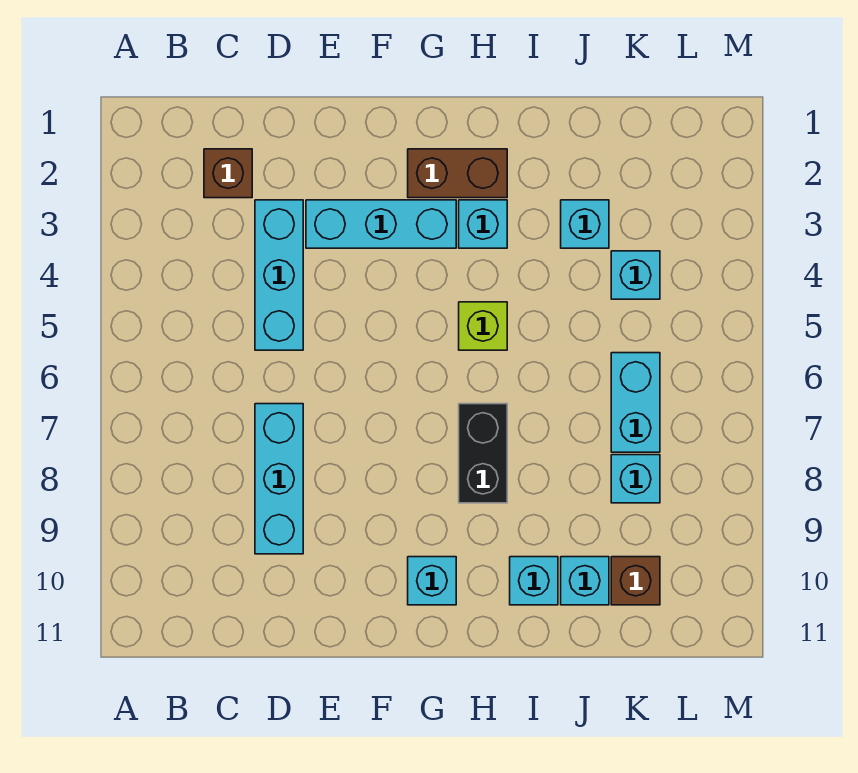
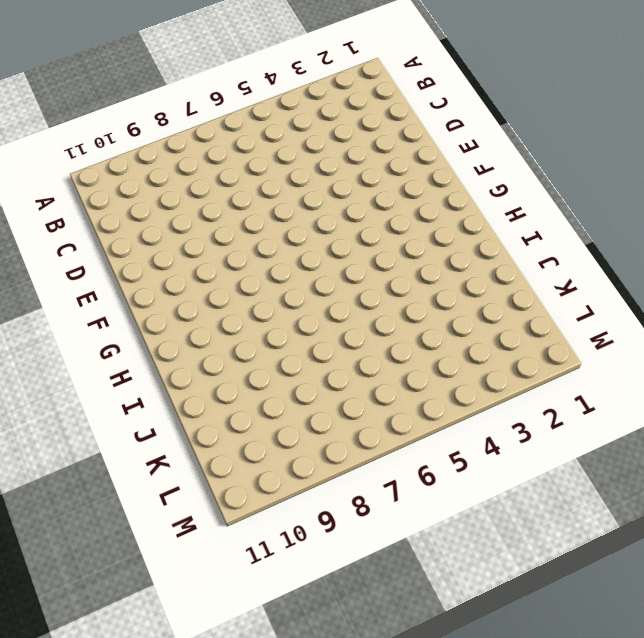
none -> brown brick C2 level 1
none -> cyan brick D3:D5 level 1
none -> cyan brick D7:D9 level 1

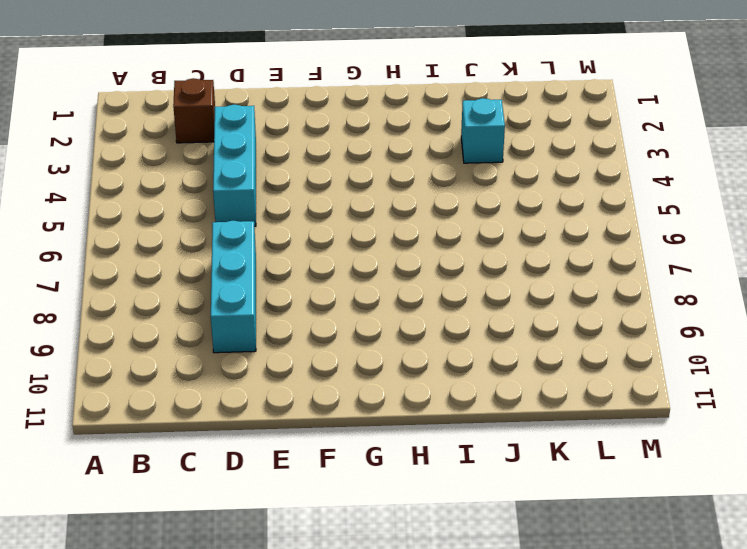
none -> cyan brick E3:G3 level 1
none -> brown brick G2:H2 level 1
none -> cyan brick G10 level 1

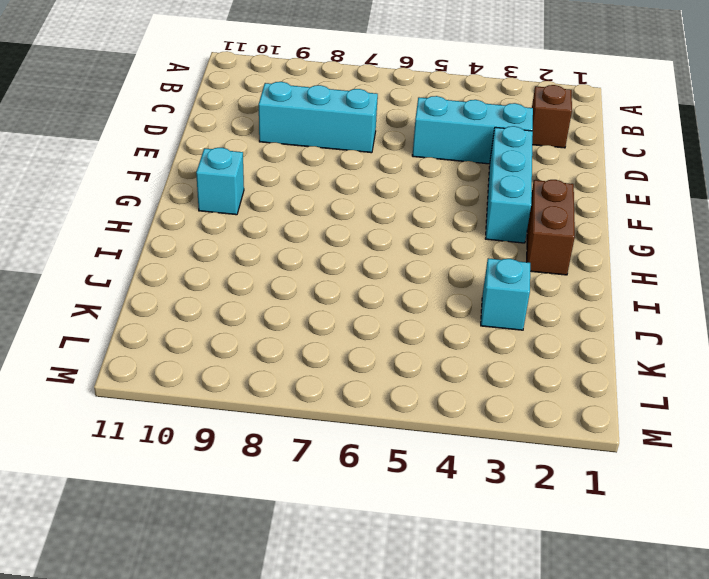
none -> cyan brick H3 level 1
none -> lime brick H5 level 1
none -> black brick H7:H8 level 1

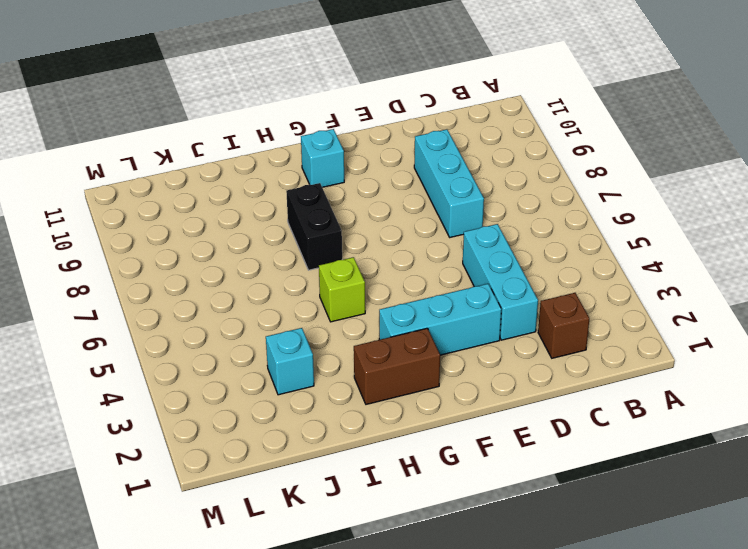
none -> cyan brick H3 level 1
none -> cyan brick I10 level 1
none -> cyan brick J10 level 1

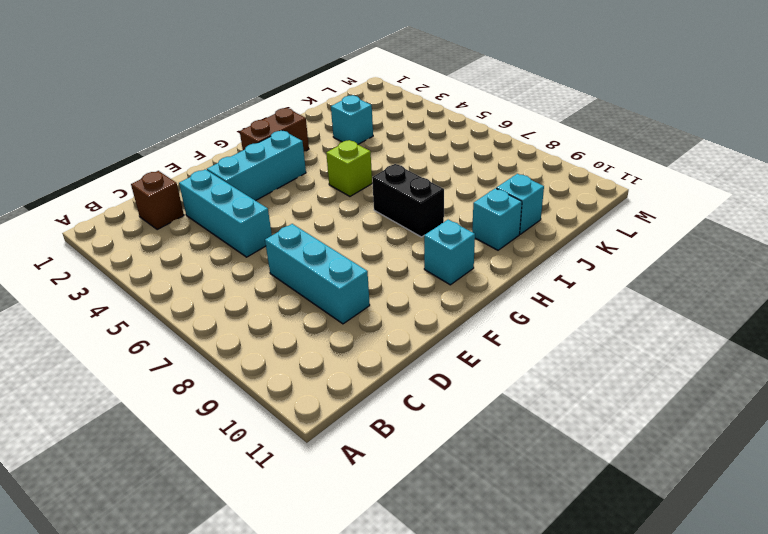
none -> cyan brick H3 level 1
none -> cyan brick K4 level 1
none -> cyan brick K6:K7 level 1

